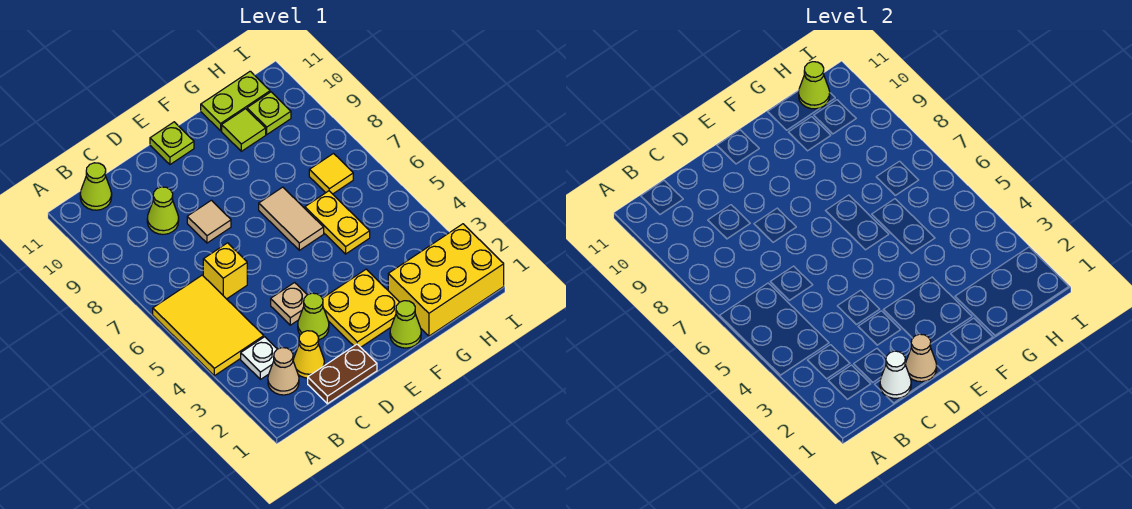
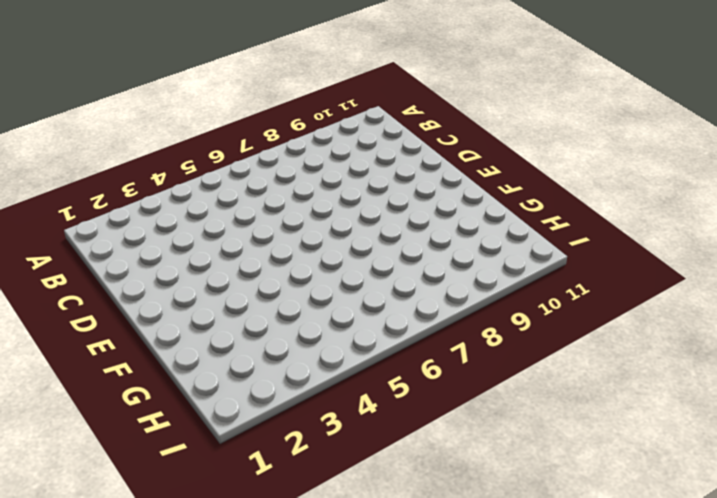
none -> yellow tile A4:B6 level 1
none -> tan cone B2 level 1
none -> white plate B3 level 1

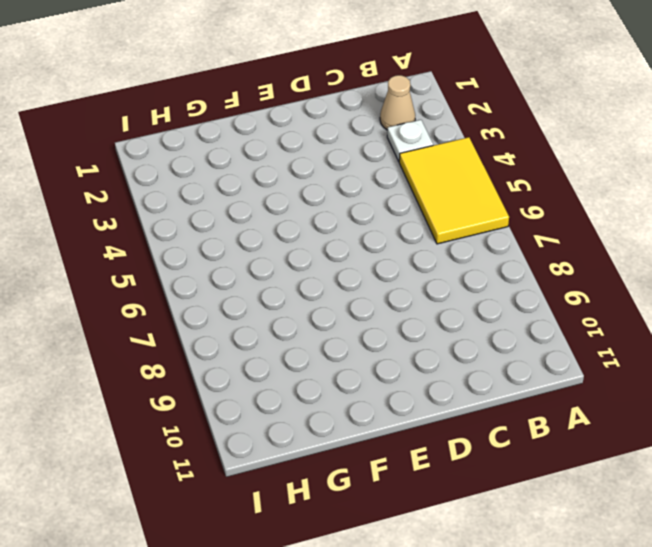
none -> lime cone B11 level 1
none -> brown plate C1:D1 level 1
none -> yellow cone C2 level 1

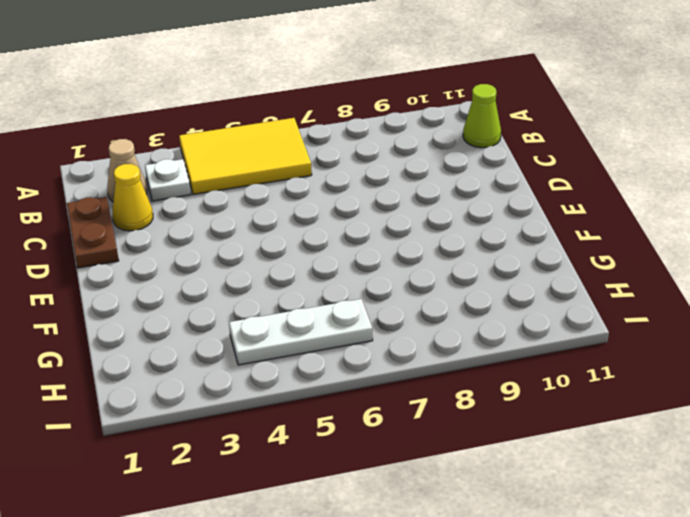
white plate H4:H6 level 1 -> none
none -> yellow brick C6 level 1
none -> lime cone C9 level 1
none -> lime cone D3 level 1

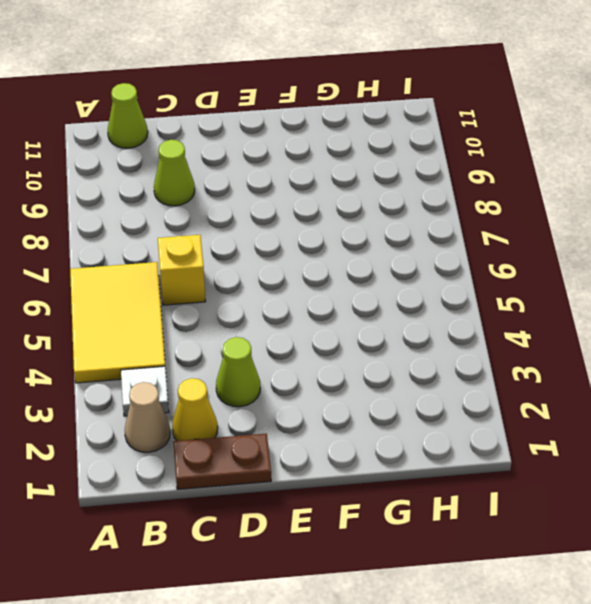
none -> tan plate D4 level 1
none -> tan tile D8 level 1
none -> yellow plate E2:F3 level 1

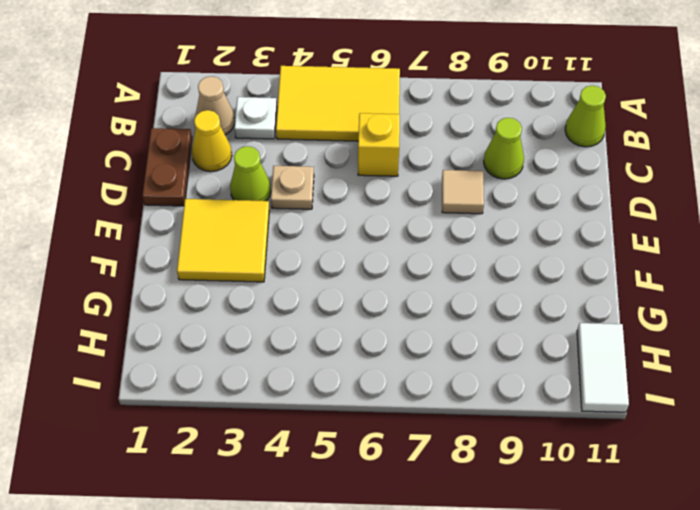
yellow tile E2:F3 level 1 -> yellow plate E2:F3 level 1
white tile H11:I11 level 1 -> lime plate G11:H11 level 1
none -> lime plate E11 level 1
none -> lime cone F1 level 1
none -> tan tile F6:F7 level 1

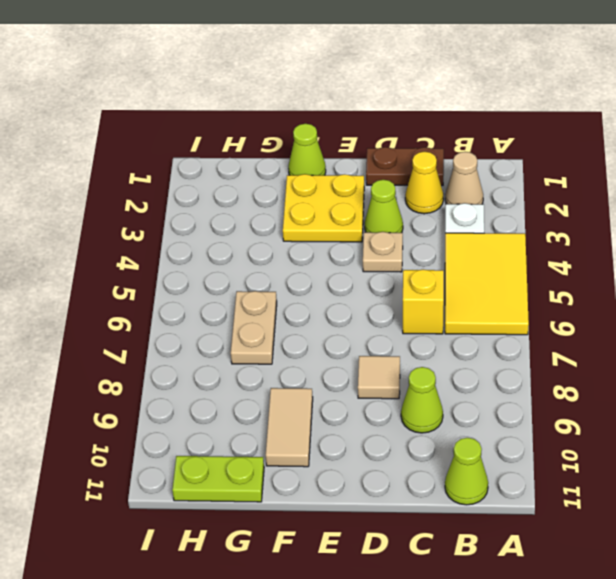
tan tile F9:F10 level 1 -> tan tile F6:F7 level 1
tan plate G6:G7 level 1 -> yellow plate G5:G6 level 1
none -> lime plate E11 level 1
none -> yellow brick G1:I2 level 1
none -> lime tile G10 level 1

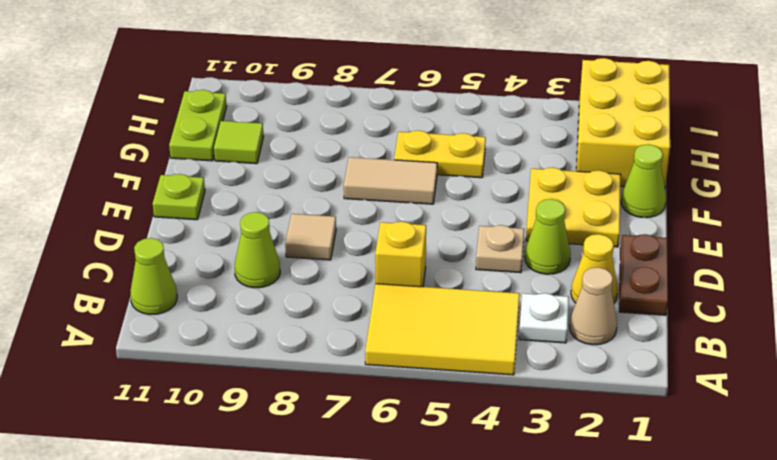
none -> yellow tile H7 level 1
none -> lime plate H10 level 1
none -> white cone C1 level 2

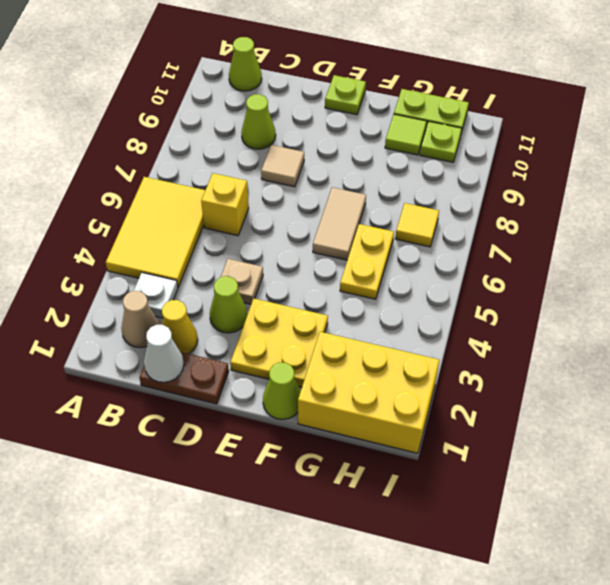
none -> tan cone D1 level 2
none -> lime cone H11 level 2

